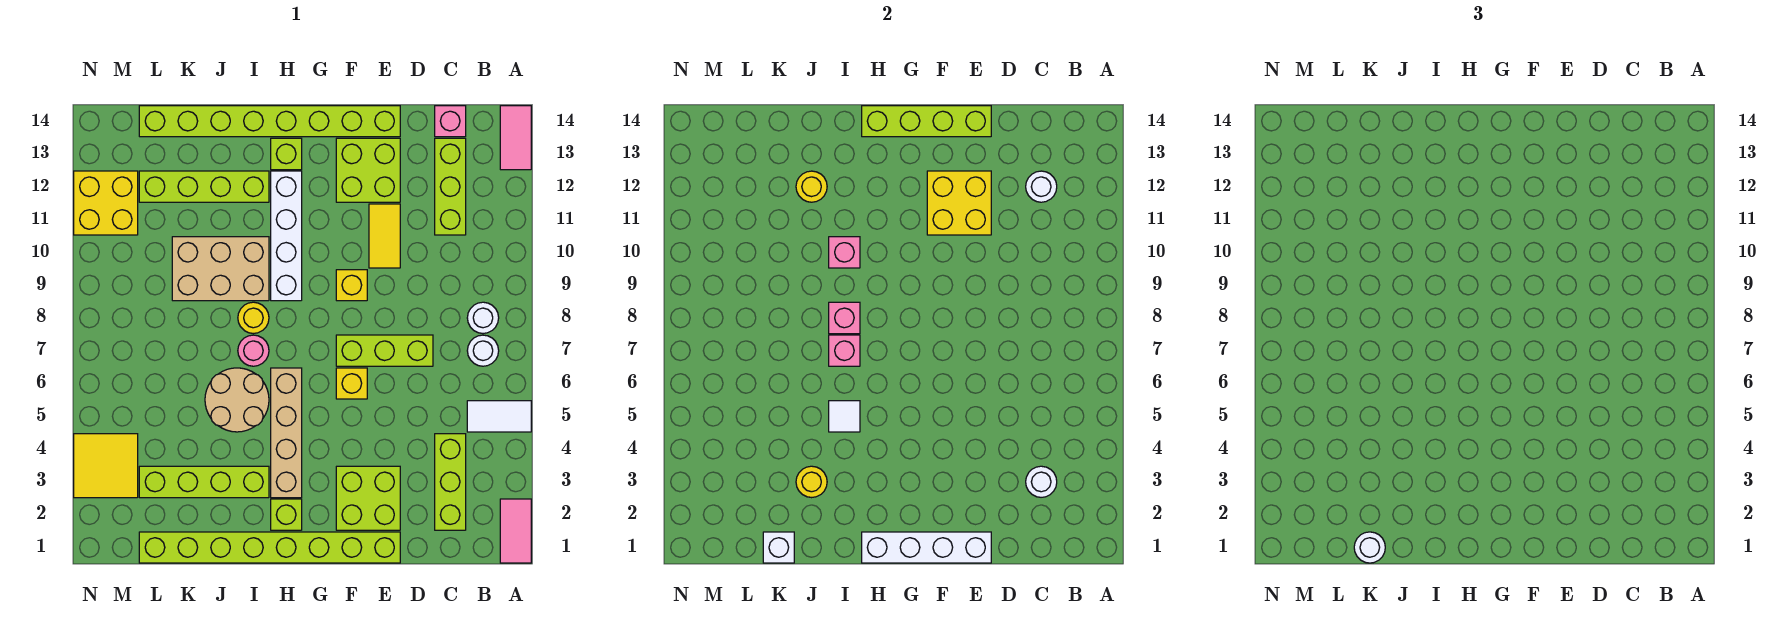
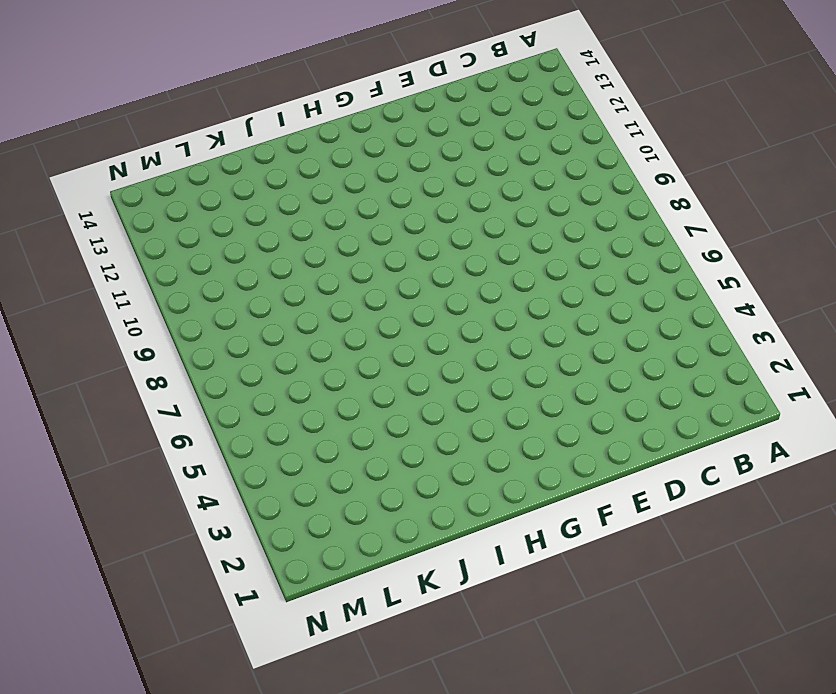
none -> pink tile A1:A2 level 1
none -> white tile A5:B5 level 1
none -> pink tile A13:A14 level 1
none -> white round brick B7 level 1

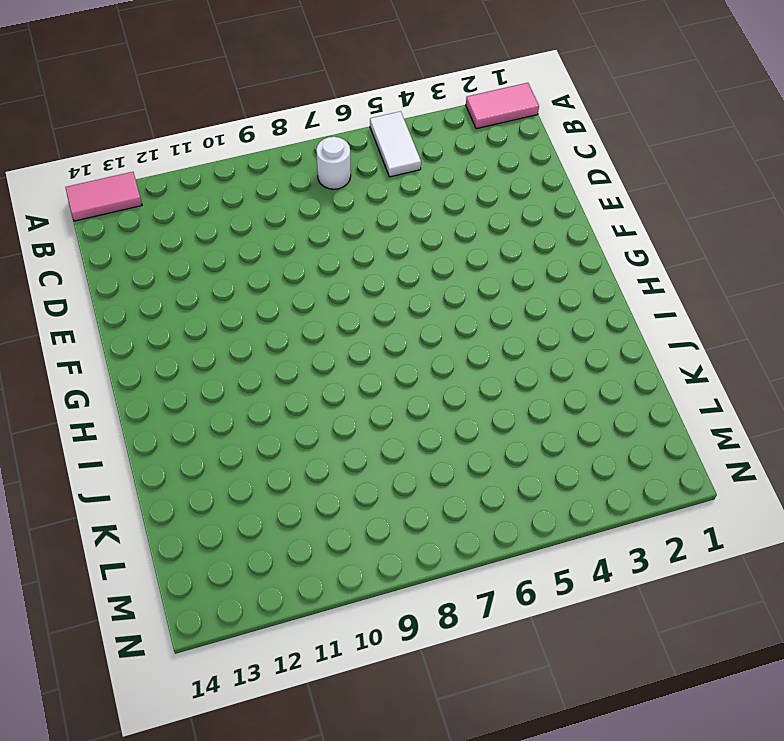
none -> white round brick B8 level 1
none -> lime brick C2:C4 level 1
none -> lime brick C11:C13 level 1
none -> pink brick C14 level 1

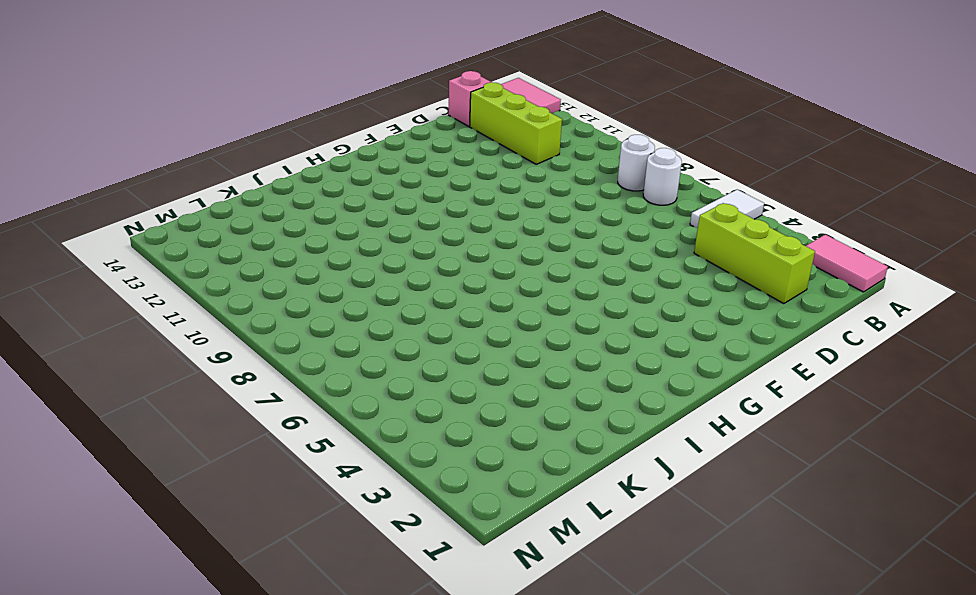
none -> lime brick D7:F7 level 1
none -> lime brick E1:L1 level 1
none -> lime brick E2:F3 level 1
none -> yellow tile E10:E11 level 1

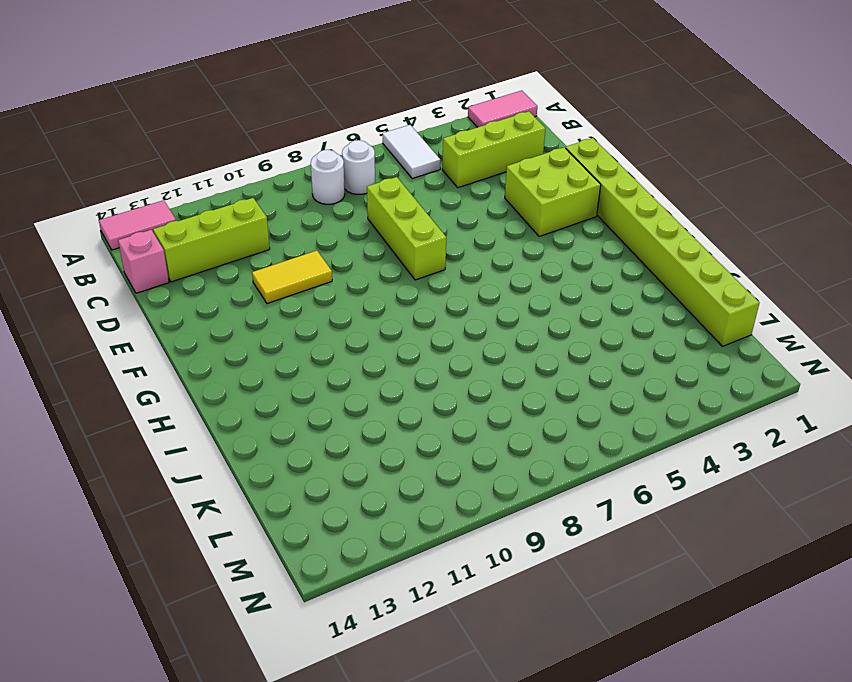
none -> lime brick E12:F13 level 1
none -> lime brick E14:L14 level 1
none -> yellow brick F6 level 1
none -> yellow brick F9 level 1

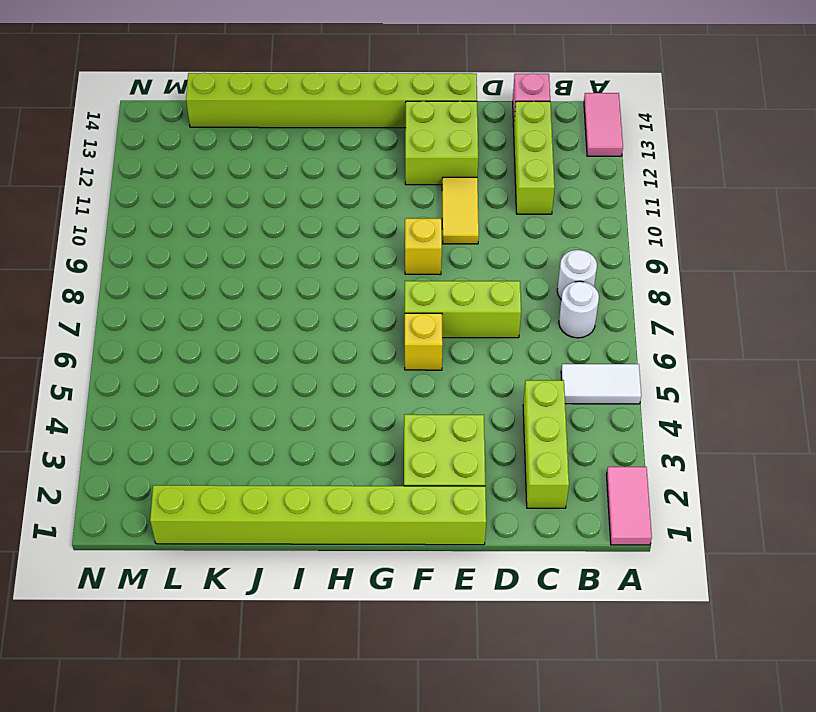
none -> lime brick H2 level 1
none -> tan brick H3:H6 level 1
none -> white brick H9:H12 level 1
none -> lime brick H13 level 1

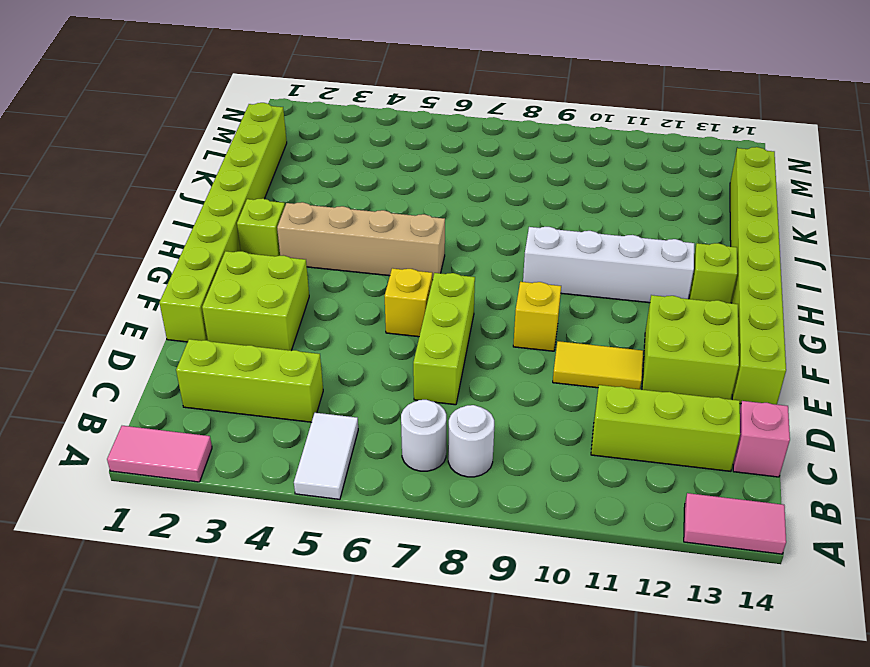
none -> lime brick I3:L3 level 1
none -> tan round brick I5:J6 level 1
none -> pink round brick I7 level 1
none -> yellow round brick I8 level 1

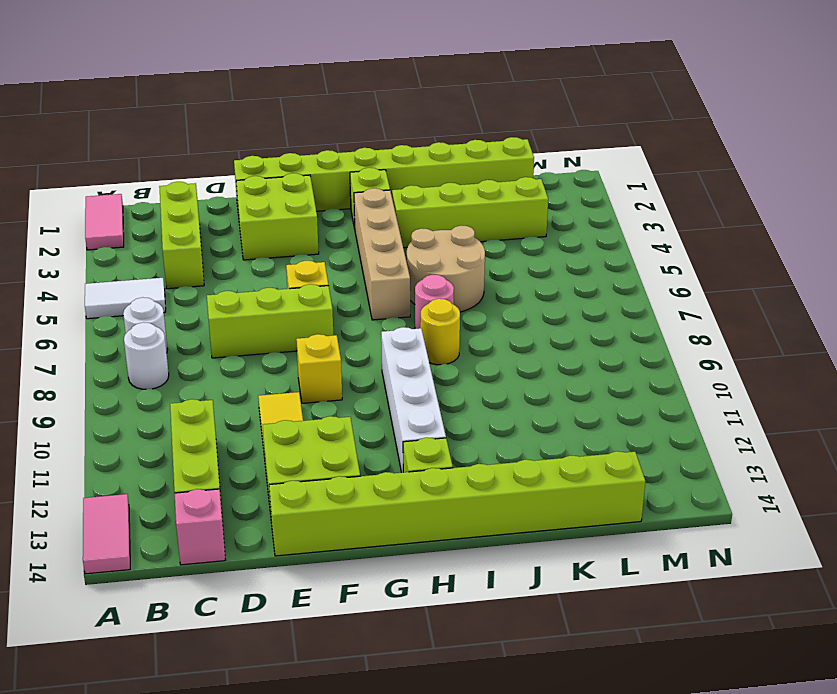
none -> tan brick I9:K10 level 1
none -> lime brick I12:L12 level 1
none -> yellow tile M3:N4 level 1
none -> yellow brick M11:N12 level 1

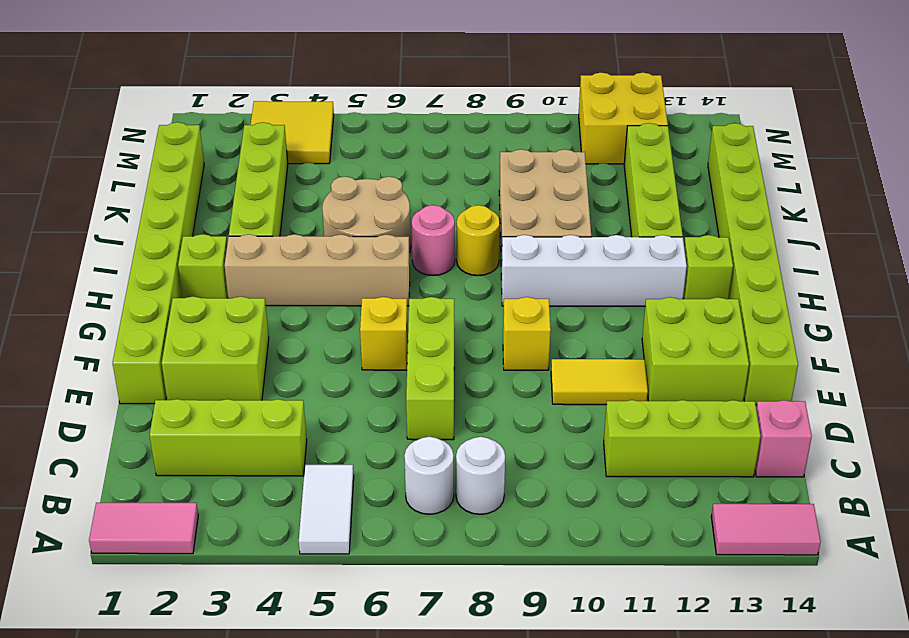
none -> white round brick C3 level 2
none -> white round brick C12 level 2
none -> white brick E1:H1 level 2
none -> yellow brick E11:F12 level 2

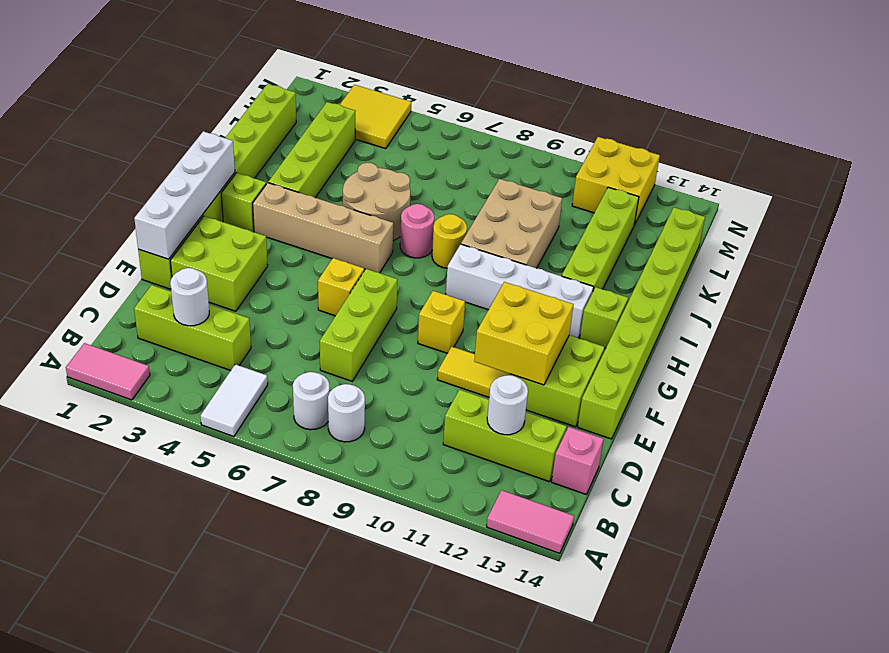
none -> lime brick E14:H14 level 2
none -> white tile I5 level 2
none -> pink brick I7 level 2
none -> pink brick I8 level 2

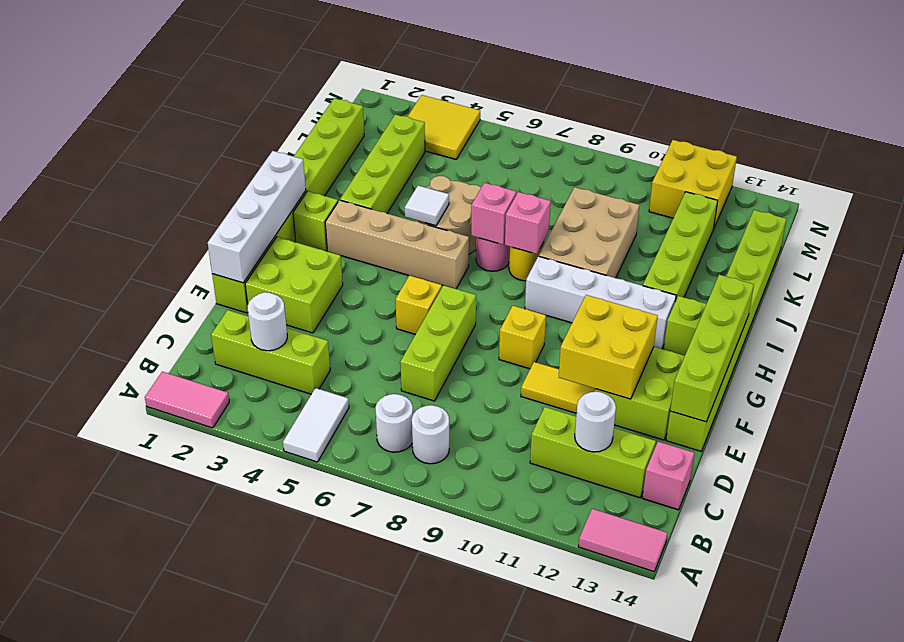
none -> pink brick I10 level 2
none -> yellow round brick J3 level 2
none -> yellow round brick J12 level 2
none -> white brick K1 level 2

